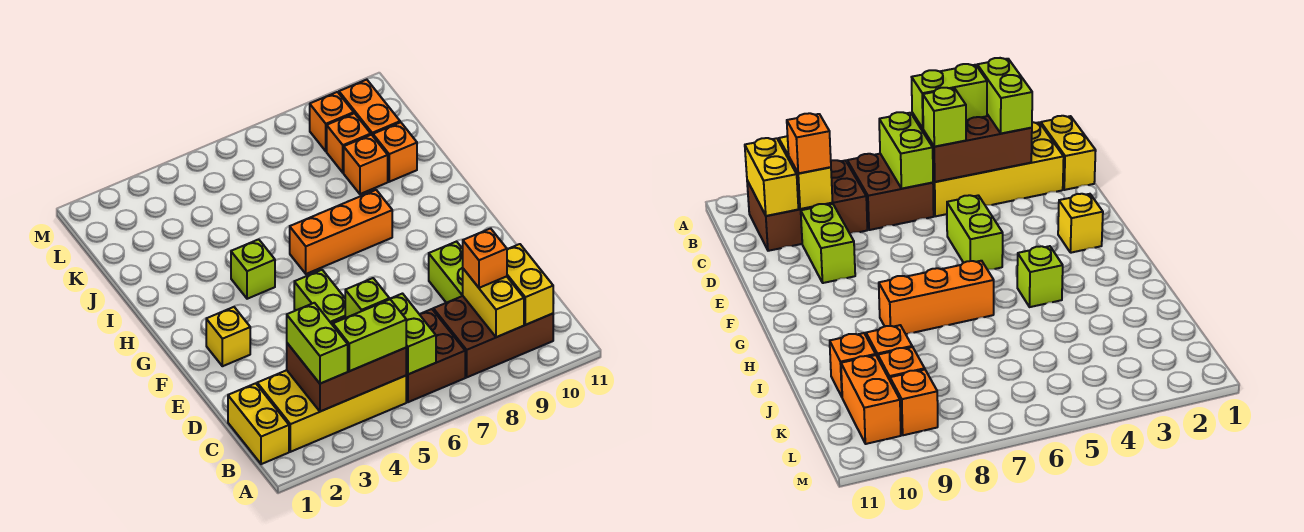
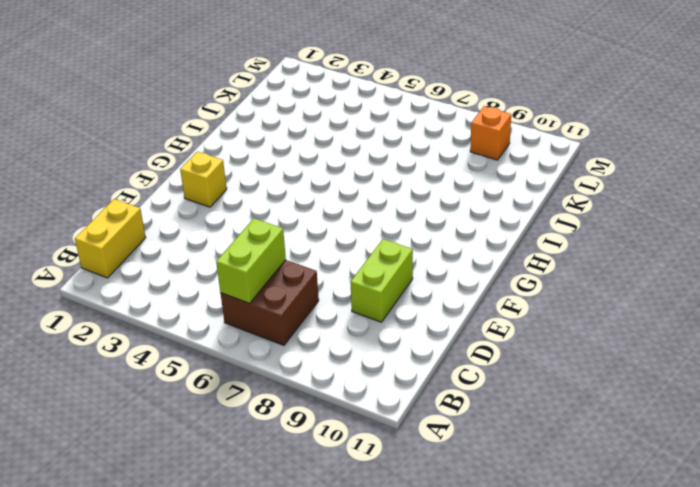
none -> yellow brick B2:C5 level 1
none -> brown brick B8:C10 level 1
none -> lime brick E5:F5 level 1

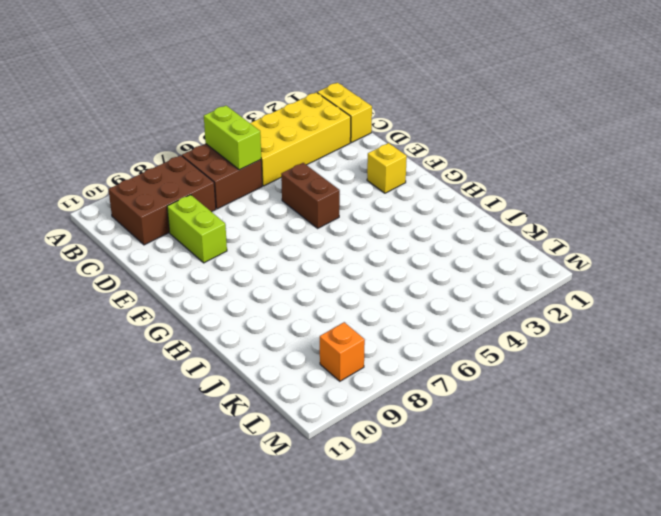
brown brick E5:F5 level 1 -> lime brick E5:F5 level 1
none -> lime brick H4 level 1
none -> orange brick H6:H8 level 1
none -> orange brick J9 level 1

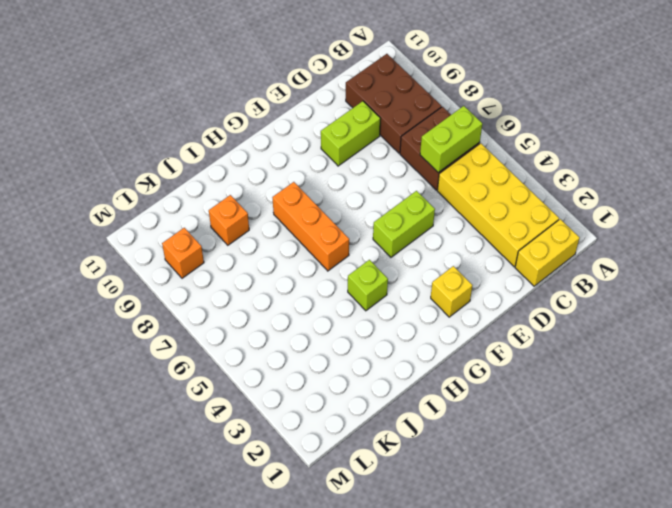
none -> orange brick J10 level 1
none -> orange brick K9 level 1
none -> orange brick K10:L10 level 1

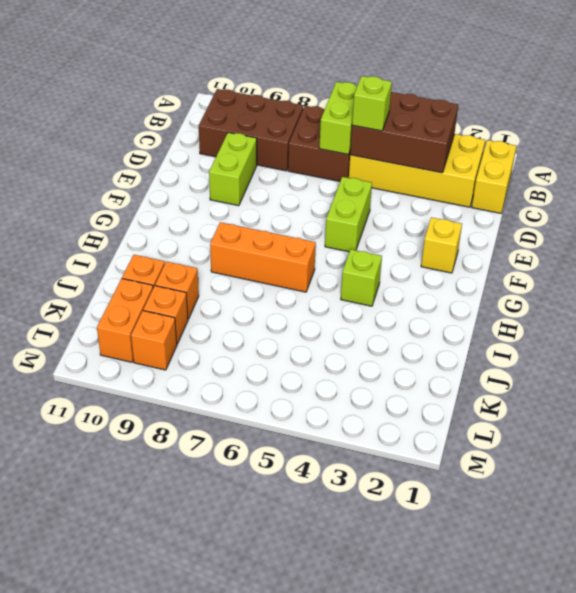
none -> yellow brick B9:C9 level 2
none -> yellow brick B10:C10 level 2
none -> lime brick B3:C3 level 3

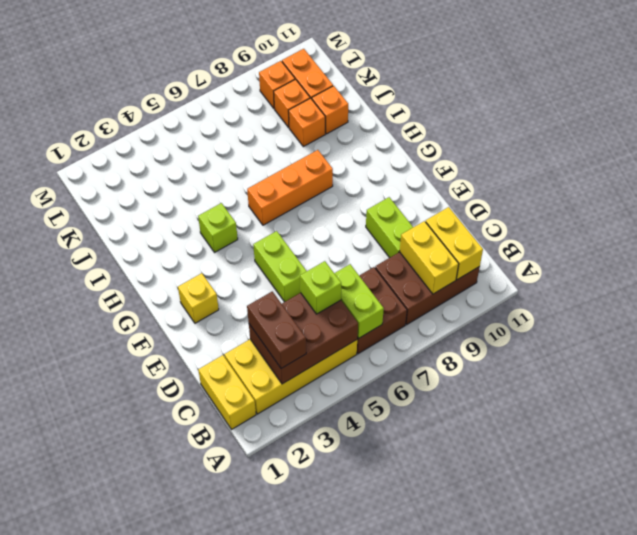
brown brick B3:C3 level 3 -> lime brick B3:C3 level 3
none -> lime brick B4:B5 level 3
none -> orange brick C9 level 3

